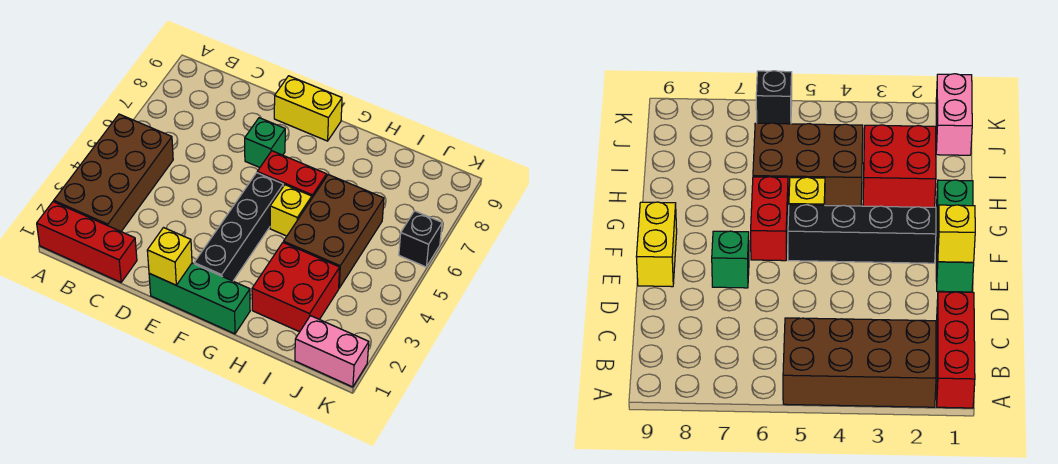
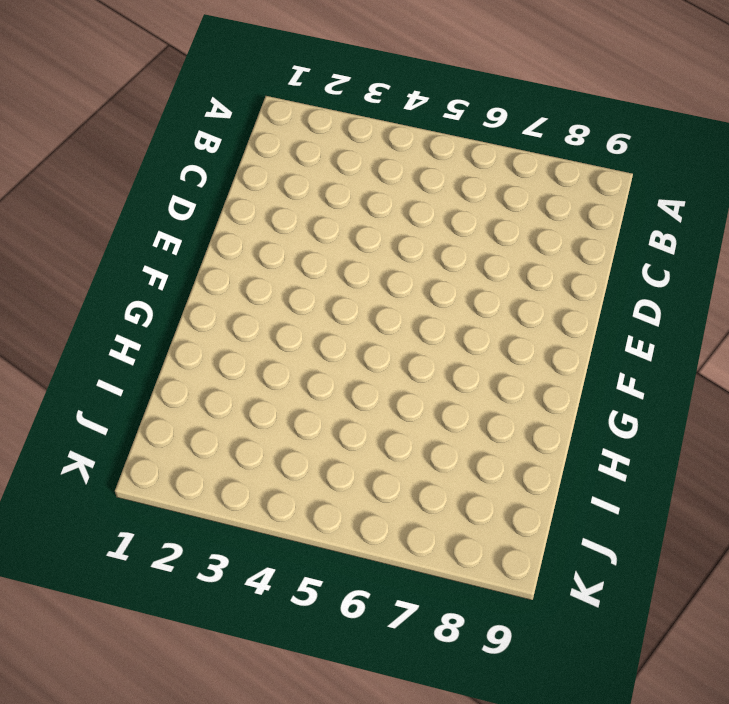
none -> red brick A1:C1 level 1
none -> brown brick A2:B5 level 1
none -> green brick E1:G1 level 1

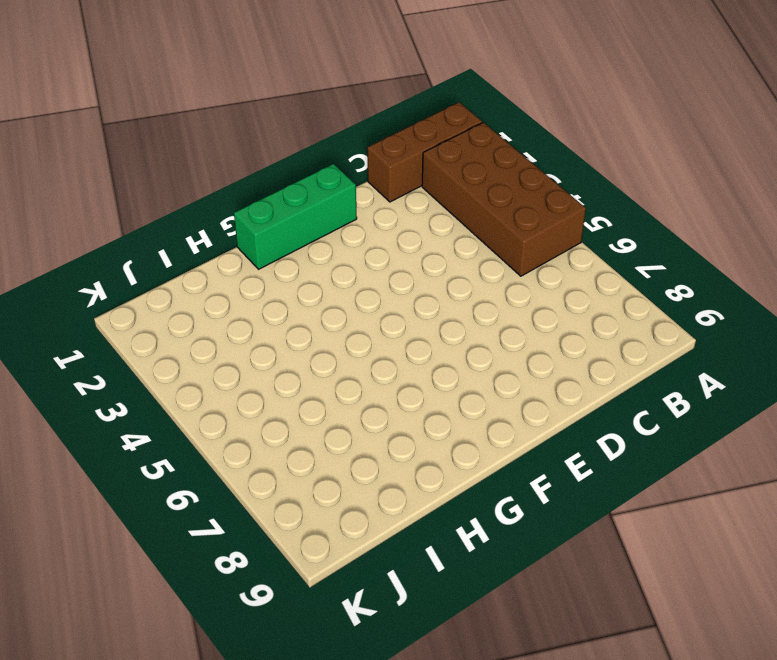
brown brick A1:C1 level 1 -> red brick A1:C1 level 1
none -> green brick E7 level 1
none -> yellow brick E9:F9 level 1
none -> black brick F2:F5 level 1

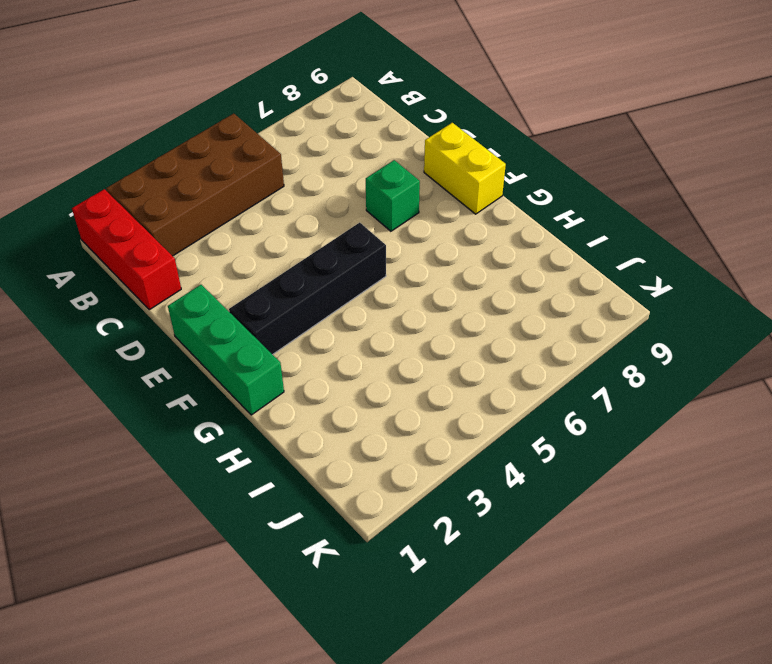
none -> red brick F6:G6 level 1
none -> yellow brick G5 level 1
none -> red brick H2:I3 level 1

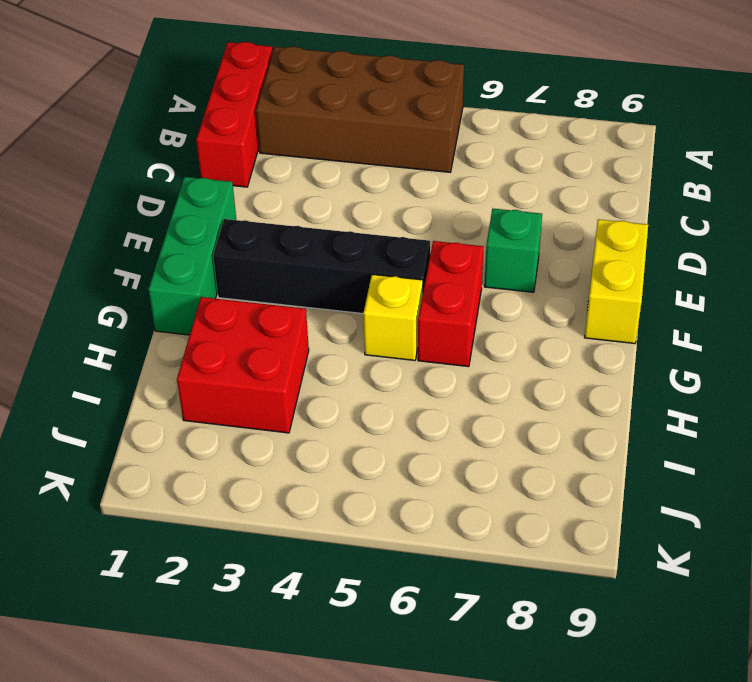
none -> brown brick H4:I6 level 1
none -> pink brick J1:K1 level 1
none -> black brick K6 level 1

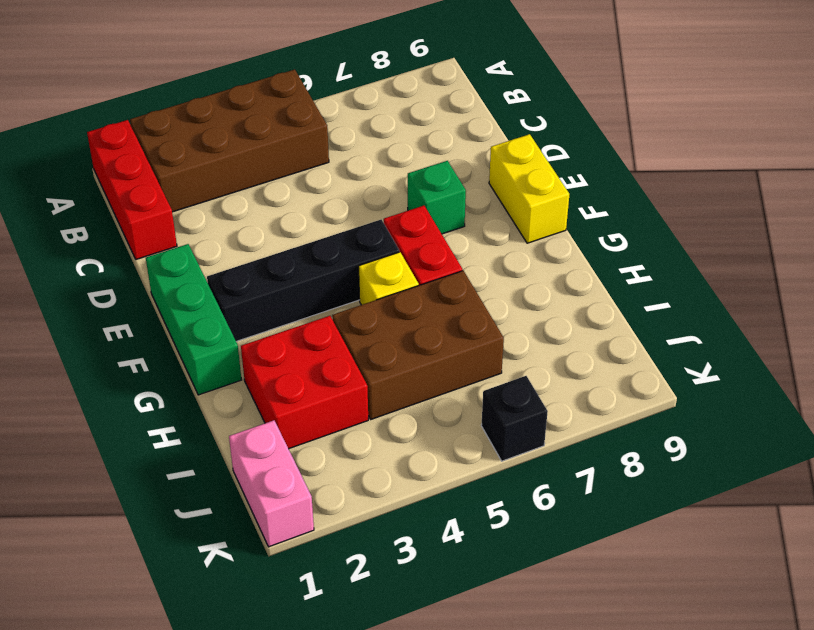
none -> yellow brick E1 level 2

